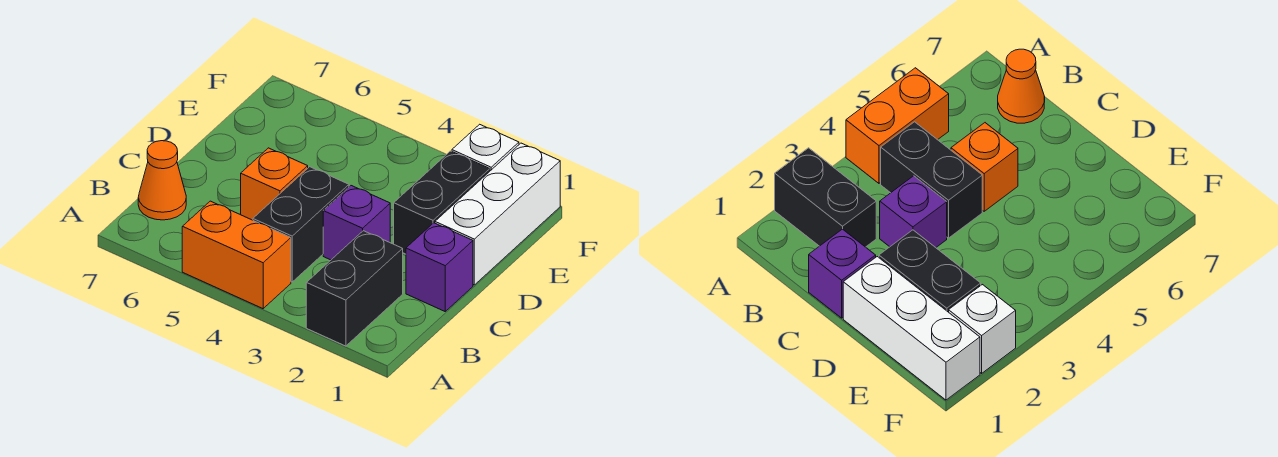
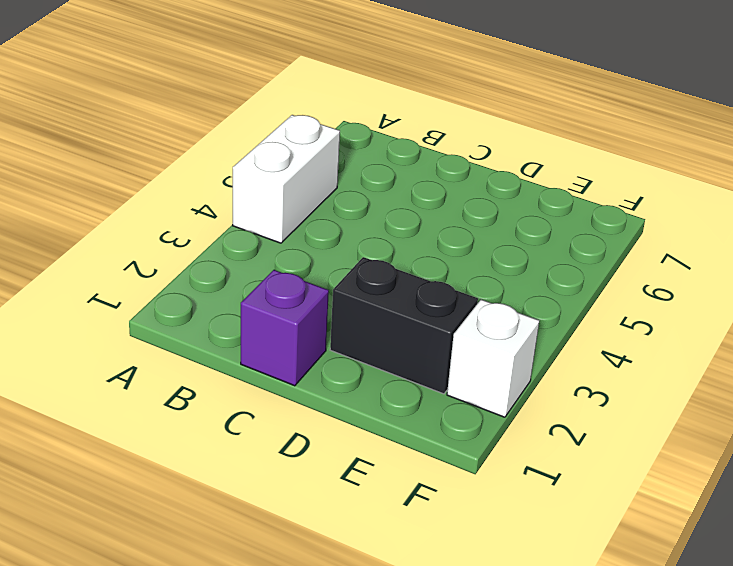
white brick A4:A5 level 1 -> orange brick A4:A5 level 1
none -> black brick A2:B2 level 1
none -> black brick B4:C4 level 1

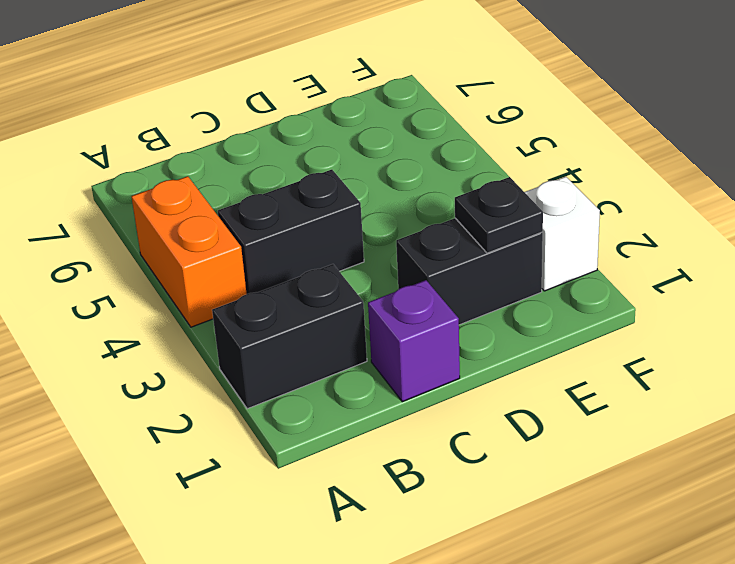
black plate E2 level 2 -> none
none -> orange cone B7 level 1
none -> purple brick C3 level 1

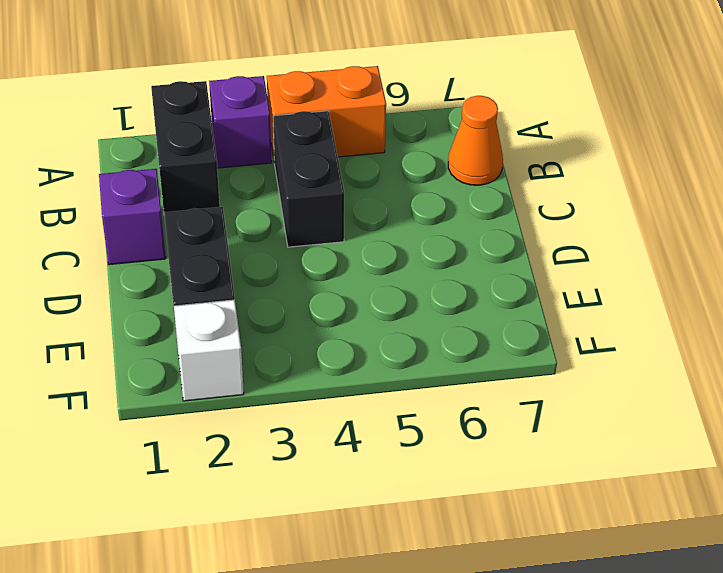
purple brick A3 level 1 -> purple brick C3 level 1
none -> orange brick C5 level 1
none -> white brick D1:F1 level 1

